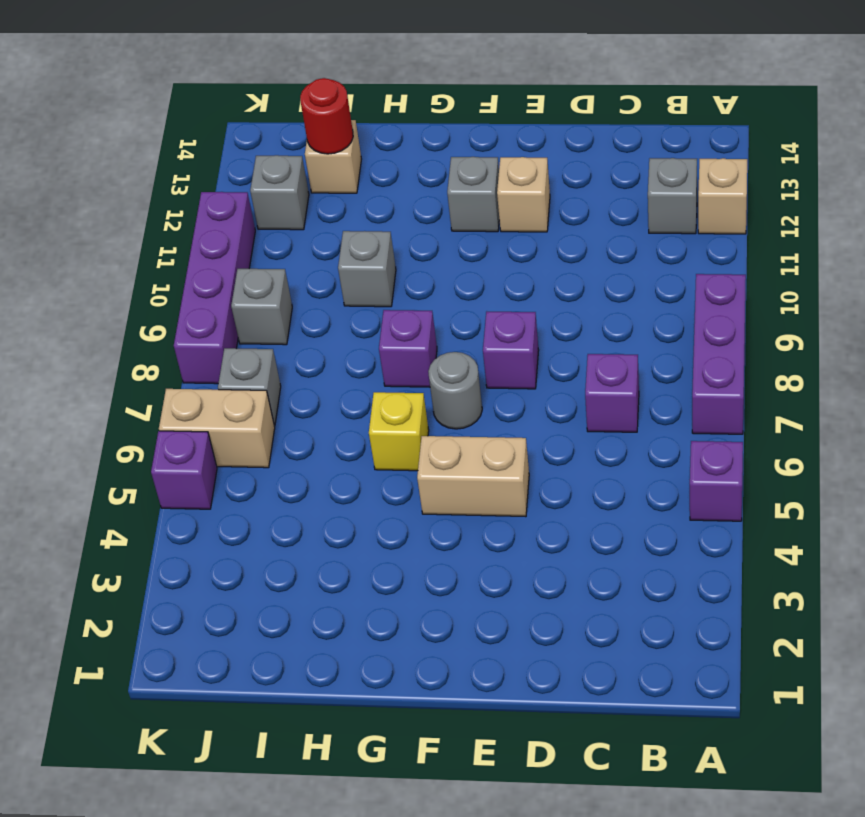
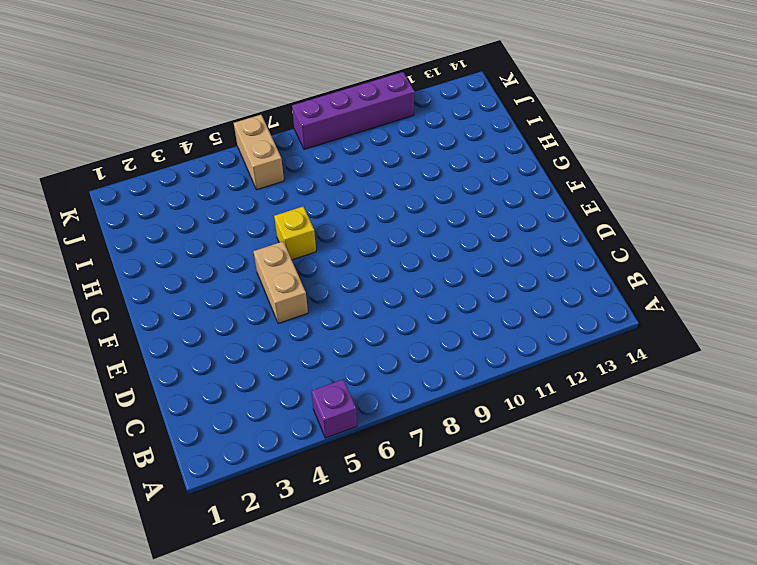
none -> purple brick A7:A9 level 1
none -> tan brick A12 level 1
none -> grey brick B12 level 1

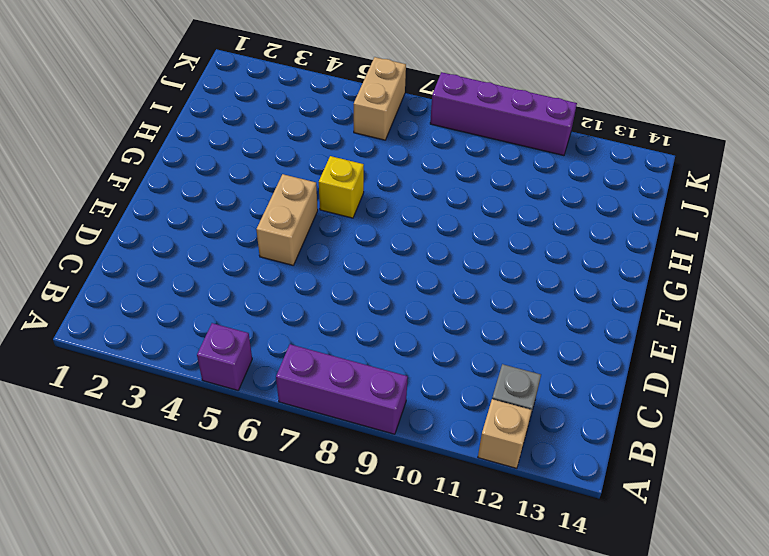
none -> purple brick C7 level 1
none -> purple brick E8 level 1
none -> tan brick E12 level 1

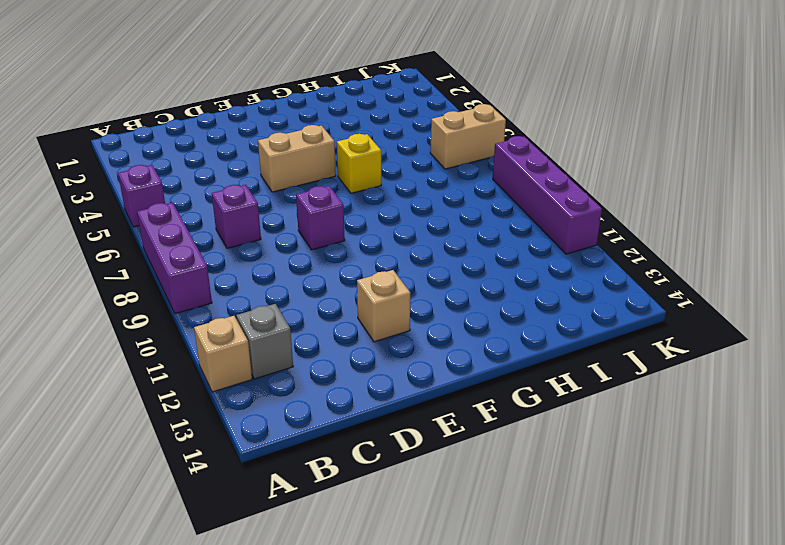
none -> grey round brick F7 level 1
none -> grey brick F12 level 1
none -> purple brick G8 level 1

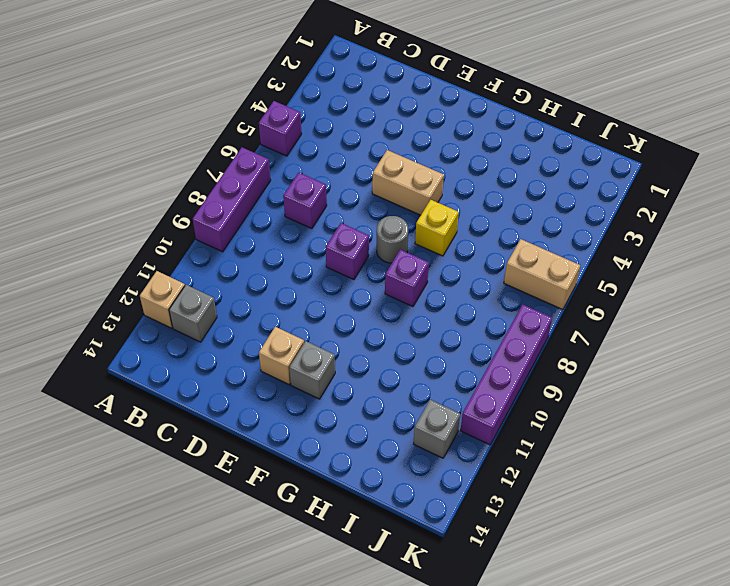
none -> grey brick H10 level 1
none -> tan brick I13 level 1
none -> grey brick J7 level 1

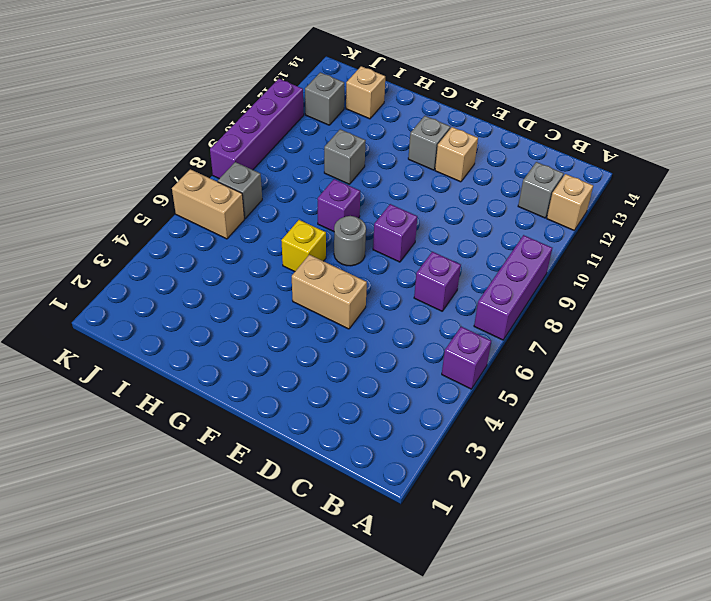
none -> grey brick J9 level 1
none -> purple brick K5 level 1
none -> red round brick I13 level 2

